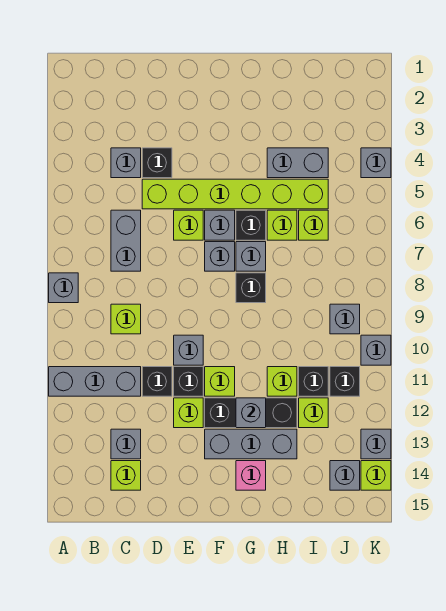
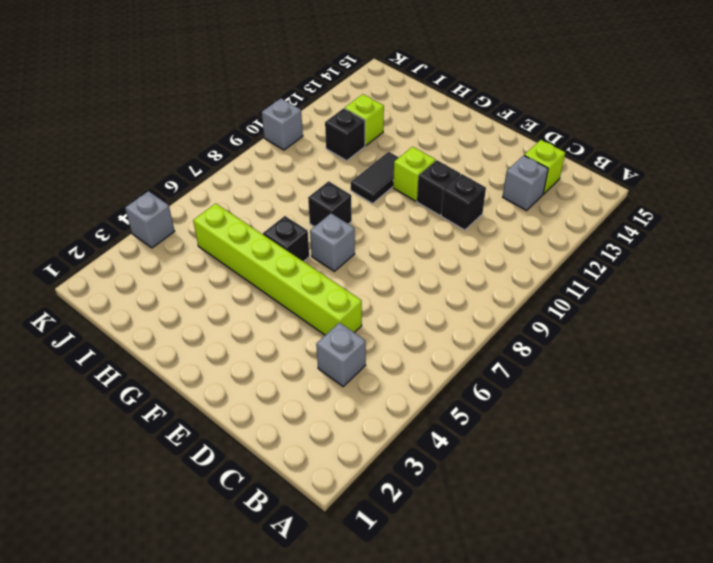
black tile G10:G11 level 1 -> none
none -> grey brick A8 level 1
none -> grey brick A11:C11 level 1
none -> grey brick C6:C7 level 1
none -> lime brick C9 level 1

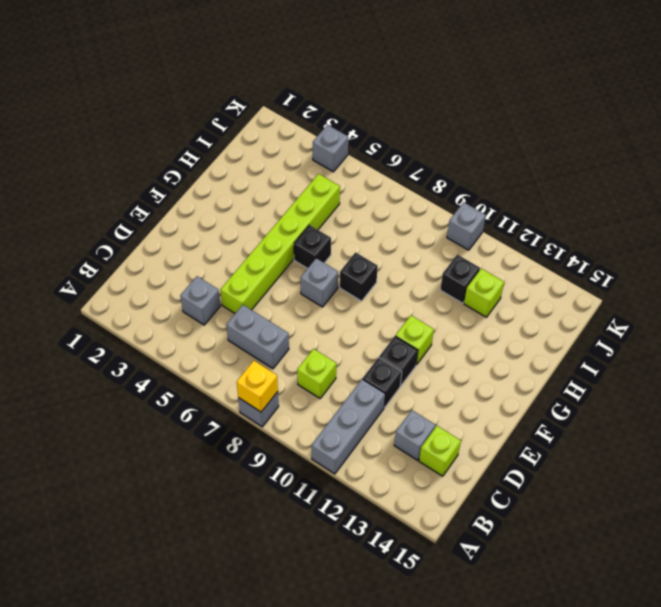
yellow brick A8 level 2 -> none
none -> black brick D4 level 1
none -> lime brick E6 level 1
none -> grey brick E10 level 1
none -> lime brick E12 level 1

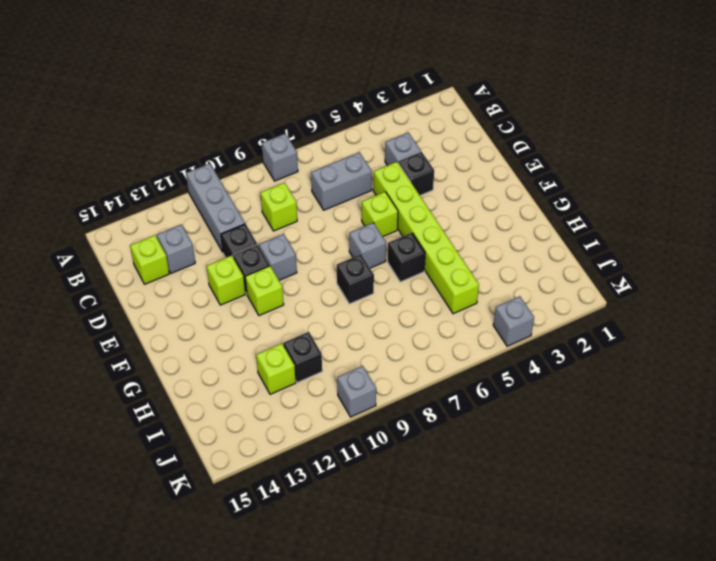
none -> grey brick F6 level 1
none -> black brick F12:H12 level 1
none -> grey brick F13:H13 level 1
none -> grey brick G7 level 1

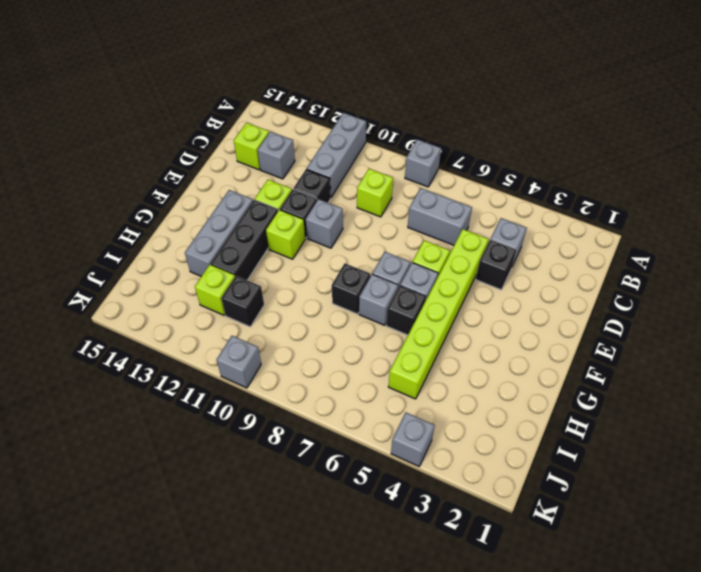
none -> pink brick G14 level 1
none -> grey brick H4:I4 level 1
none -> lime brick H6 level 1
none -> lime brick H11 level 1

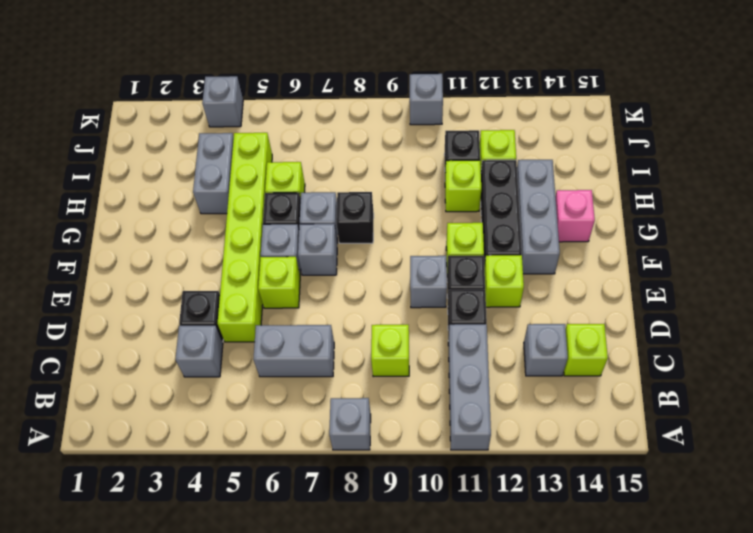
none -> lime brick I6 level 1
none -> grey brick J9 level 1
none -> black brick J11 level 1
none -> grey brick J14 level 1

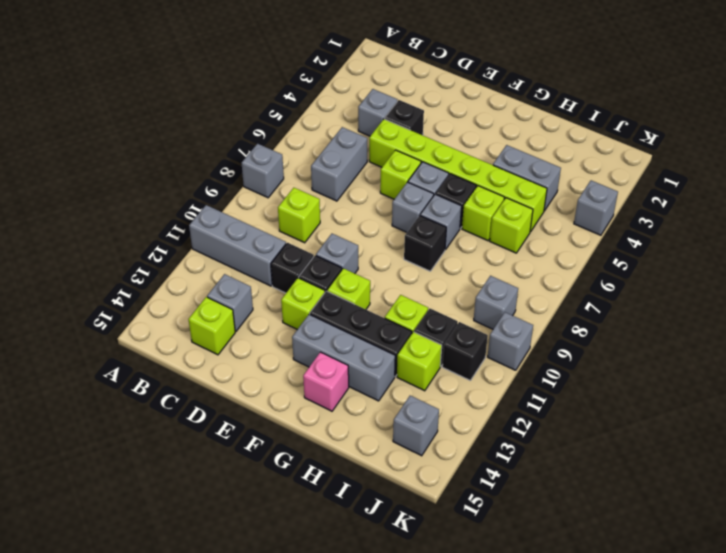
none -> grey brick K13 level 1
none -> lime brick K14 level 1
none -> grey brick G12 level 2

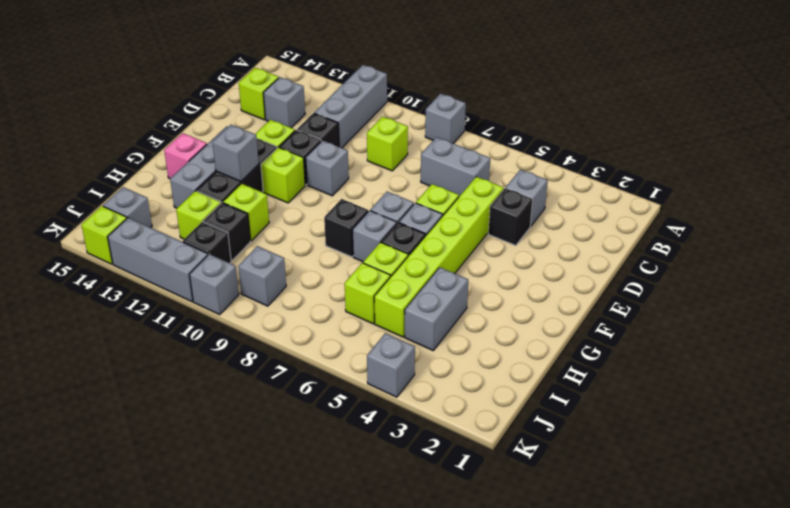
grey brick K11:K13 level 1 -> grey brick K13 level 1

